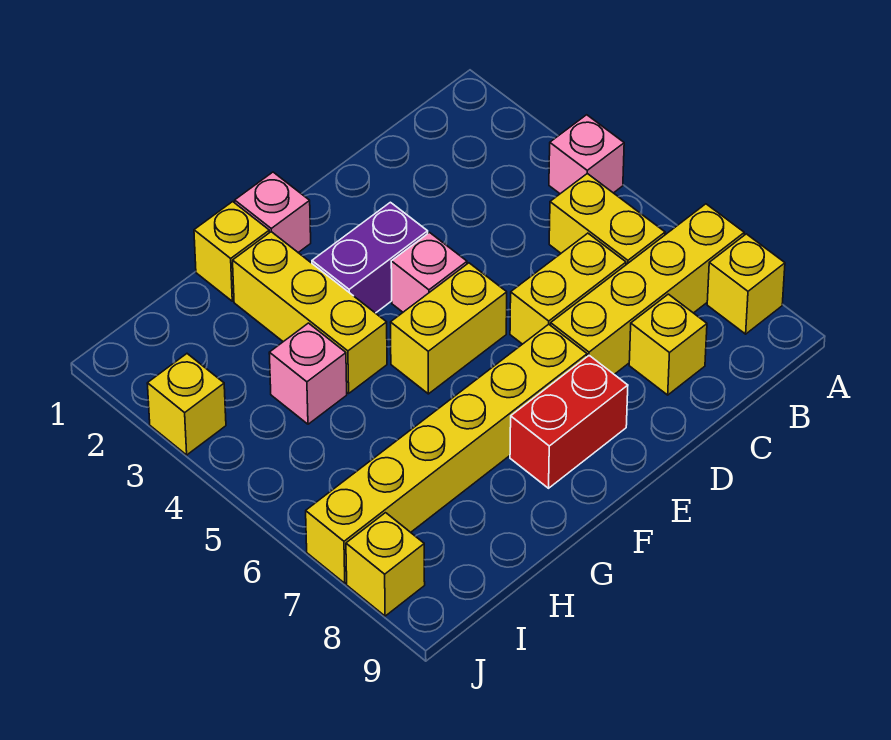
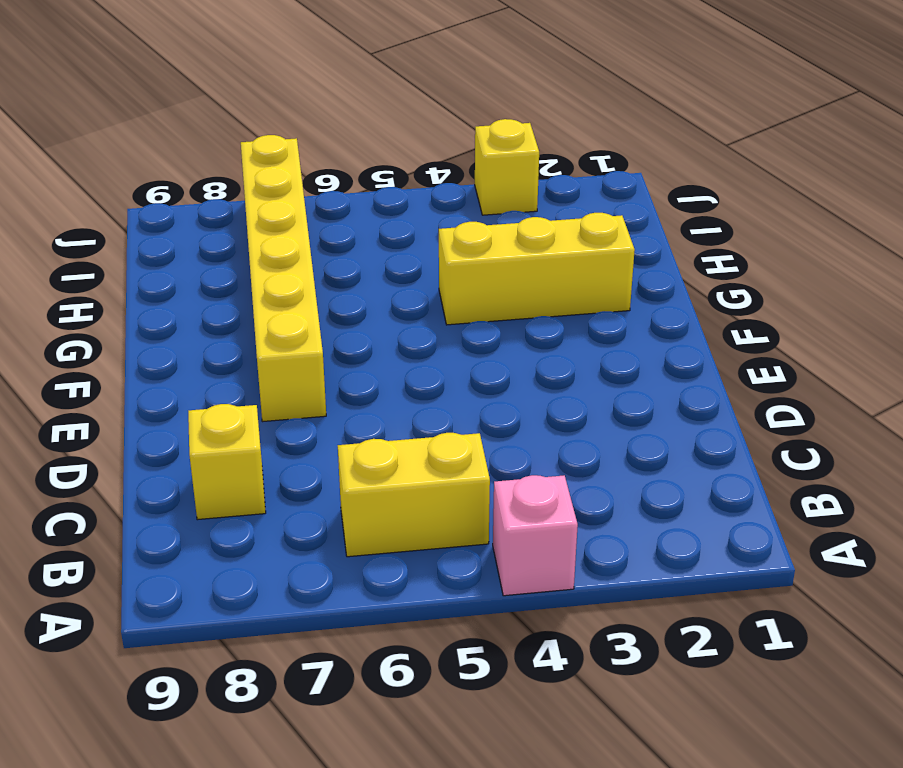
none -> yellow brick A7:D7 level 1
none -> yellow brick A8 level 1
none -> yellow brick C6:D6 level 1

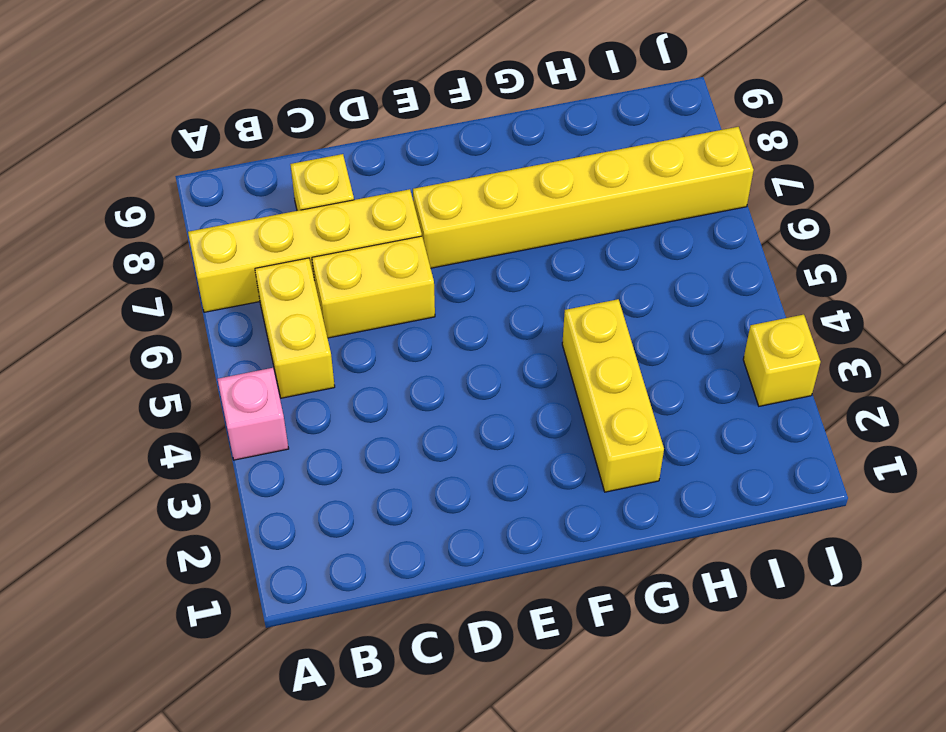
none -> yellow brick A8 level 1
none -> purple brick E3:F3 level 1
none -> pink brick E4 level 1

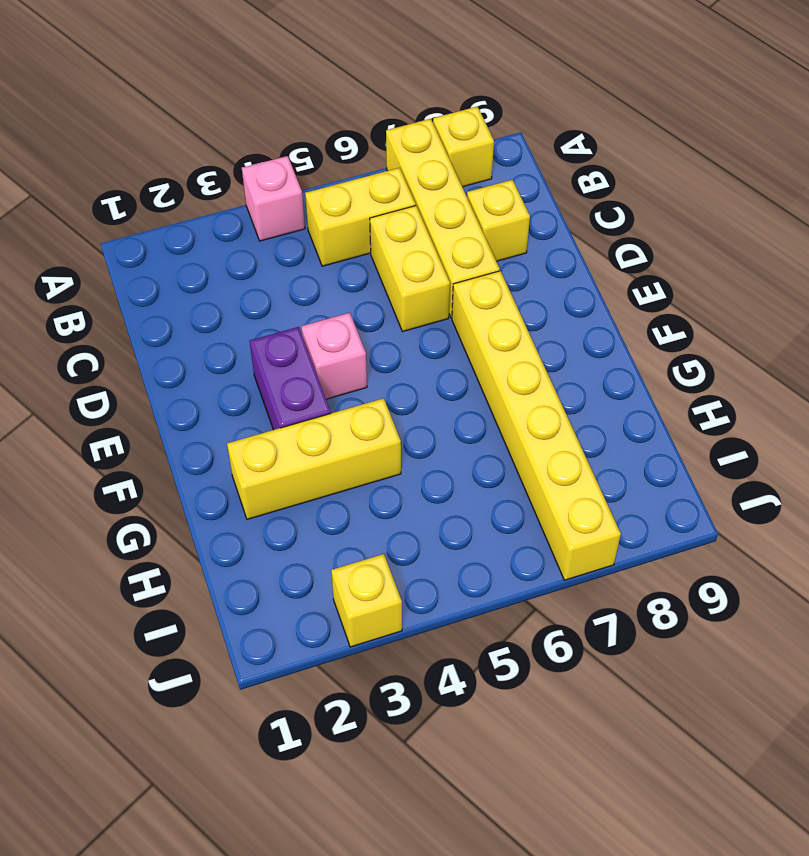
none -> yellow brick E5:F5 level 1
none -> red brick E8:F8 level 1
none -> pink brick F1 level 1

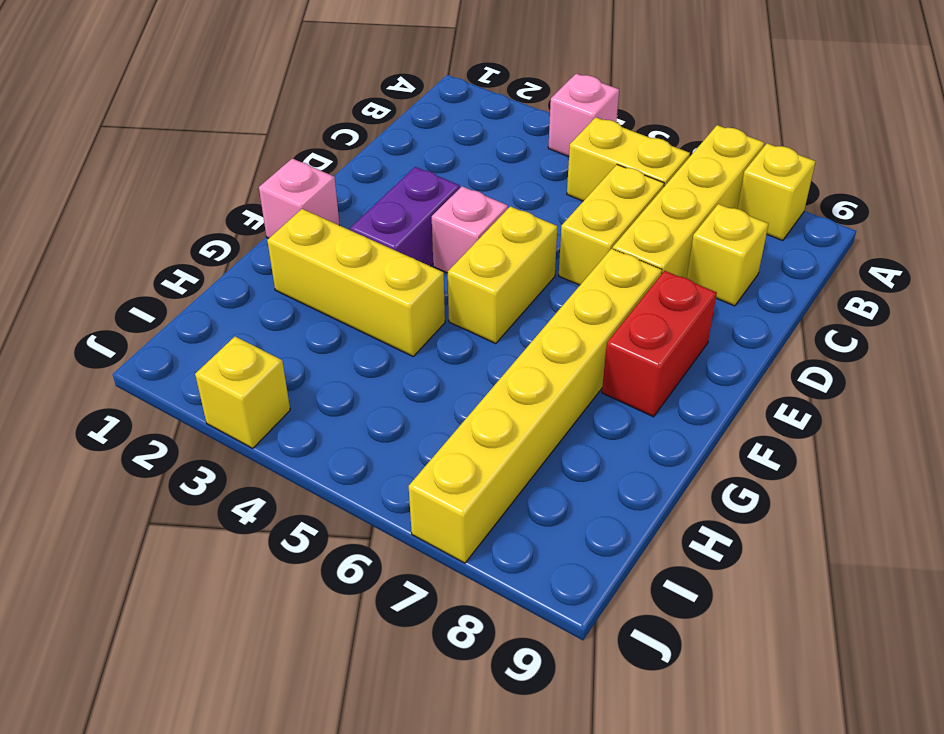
none -> yellow brick G1 level 1
none -> pink brick H4 level 1
none -> yellow brick J8 level 1

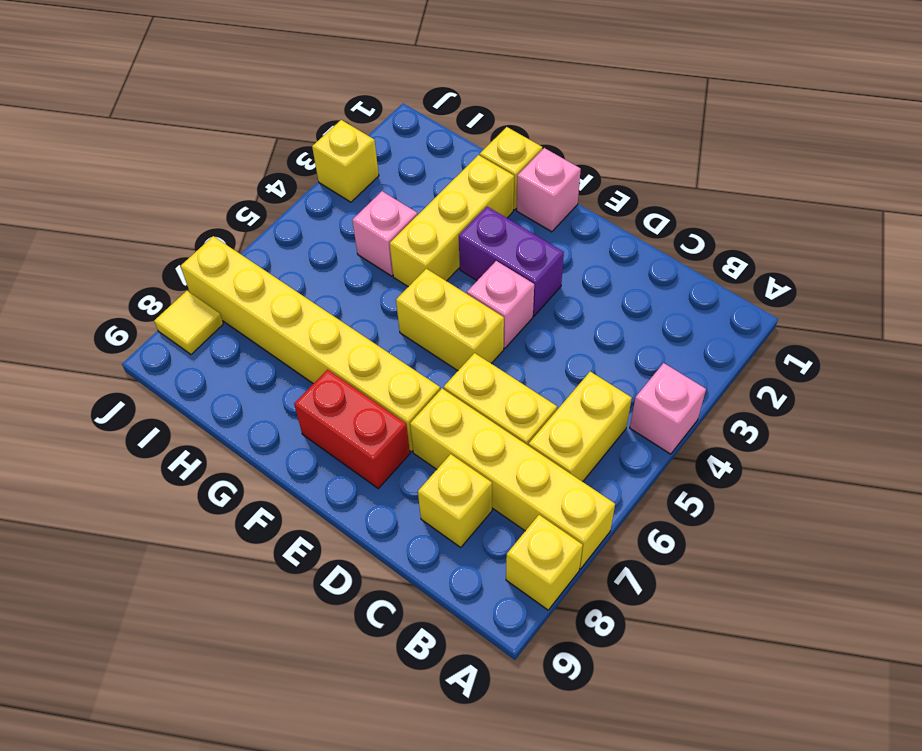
yellow tile J8 level 1 -> yellow brick J8 level 1

